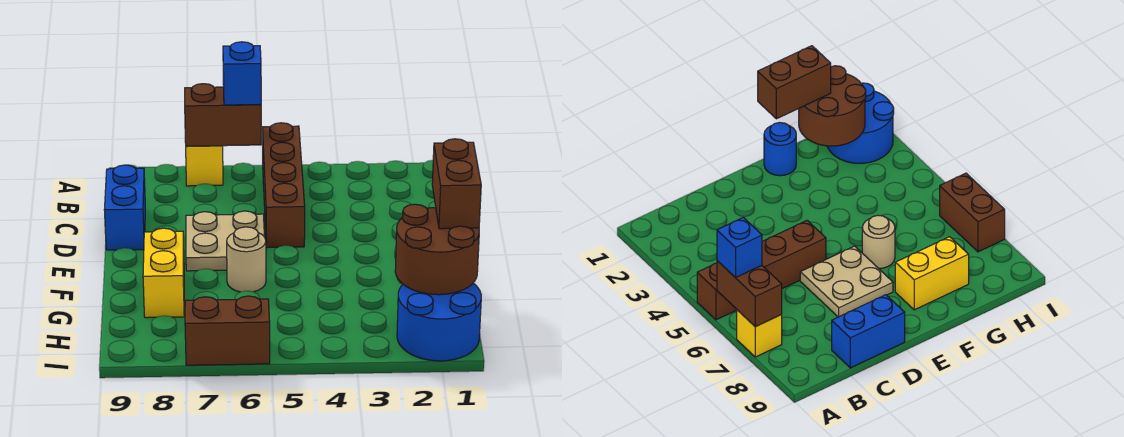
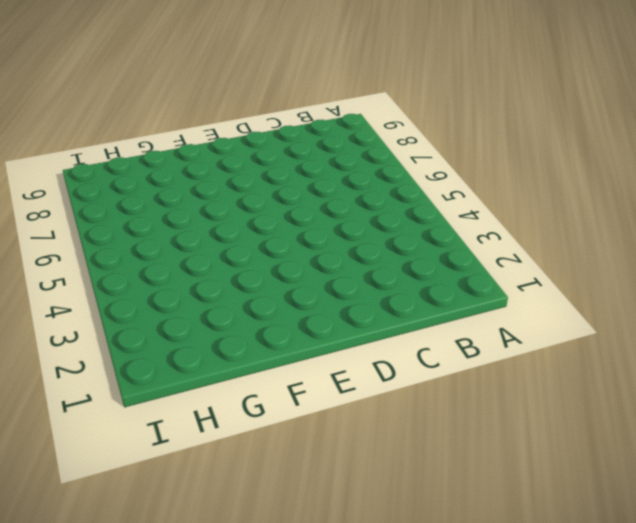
none -> brown brick A5:D5 level 1
none -> yellow brick A7 level 1
none -> blue brick C9:D9 level 1

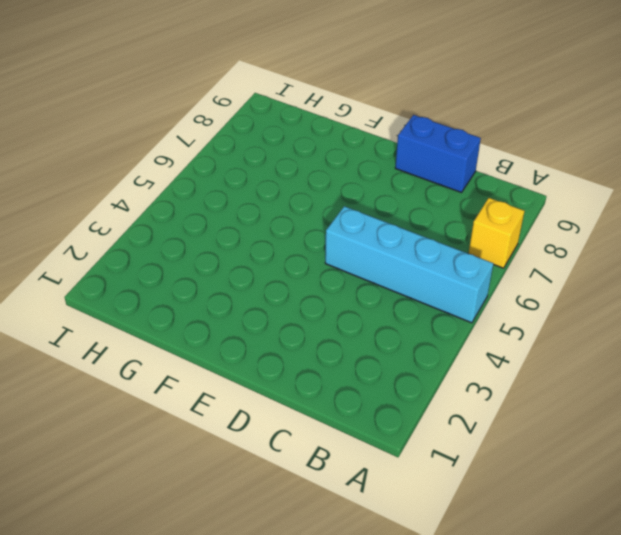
cyan brick A5:D5 level 1 -> brown brick A5:D5 level 1
none -> tan plate D6:E7 level 1
none -> blue round brick F1 level 1
none -> tan round brick F6 level 1

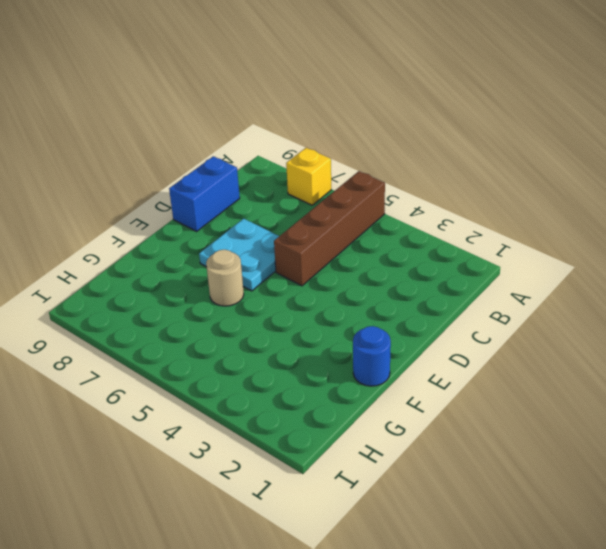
cyan plate D6:E7 level 1 -> tan plate D6:E7 level 1
none -> yellow brick F8:G8 level 1
none -> blue round brick H1:I2 level 1
none -> brown brick I6:I7 level 1

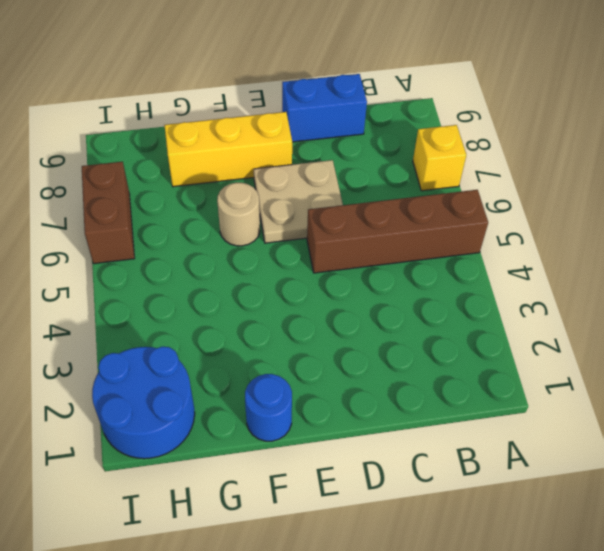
yellow brick E8:G8 level 1 -> yellow brick F8:G8 level 1
none -> brown brick A6:A7 level 2
none -> brown round brick G1:H2 level 2
none -> blue brick A6 level 3

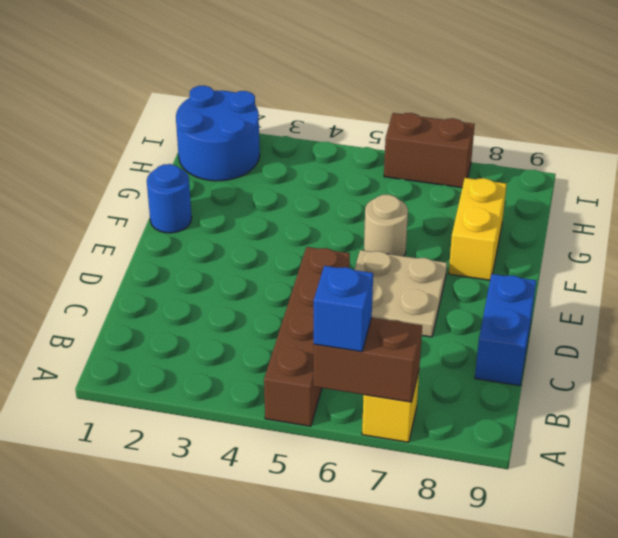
none -> brown round brick G1:H2 level 2
none -> brown brick F1:G1 level 3

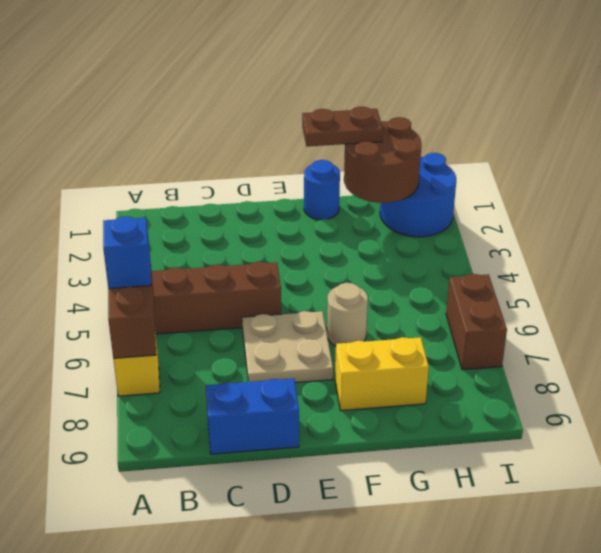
brown plate F1:G1 level 3 -> brown brick F1:G1 level 3

